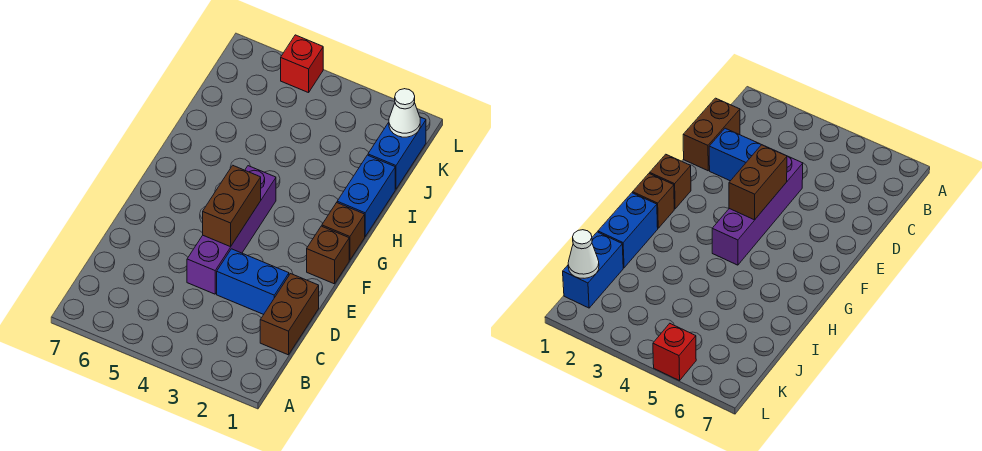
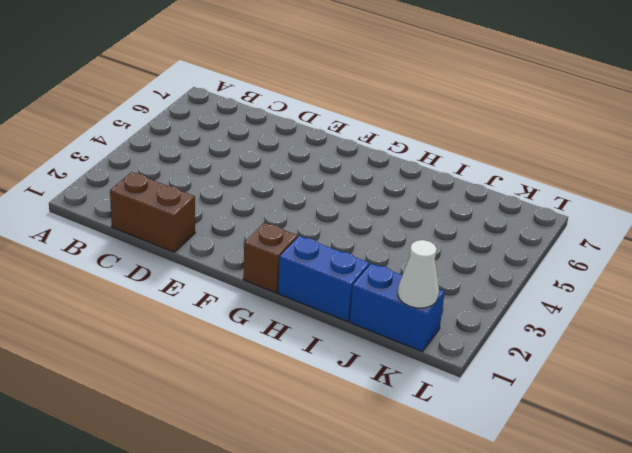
none -> blue brick D2:D3 level 1
none -> purple brick D4:G4 level 1

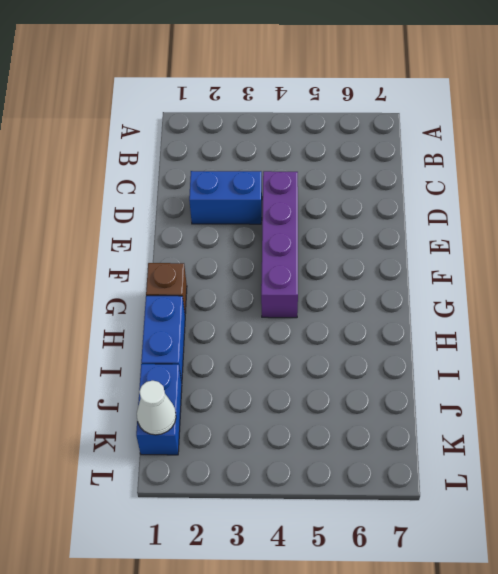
none -> brown brick C1:D1 level 1
none -> brown brick F1 level 1

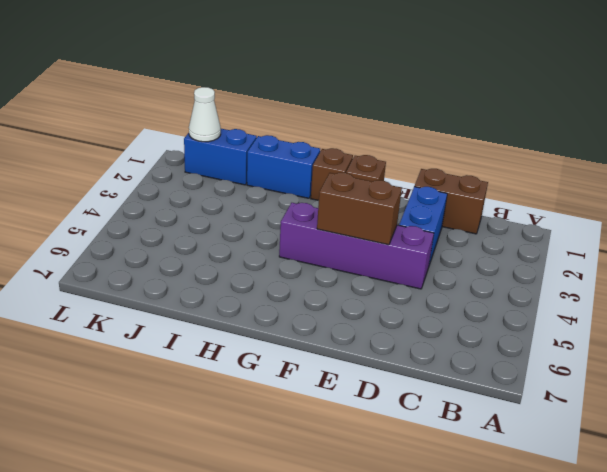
none -> red brick L5 level 1

